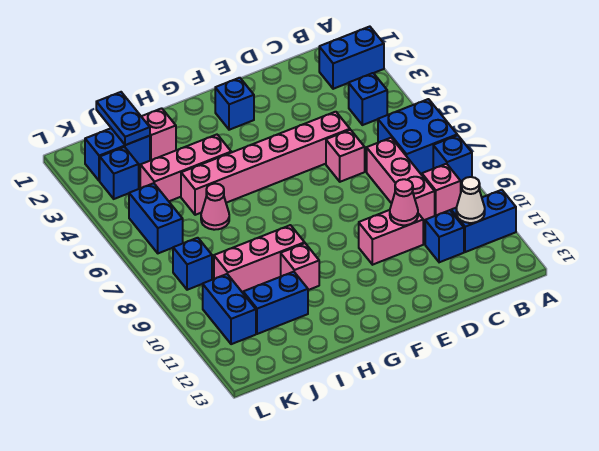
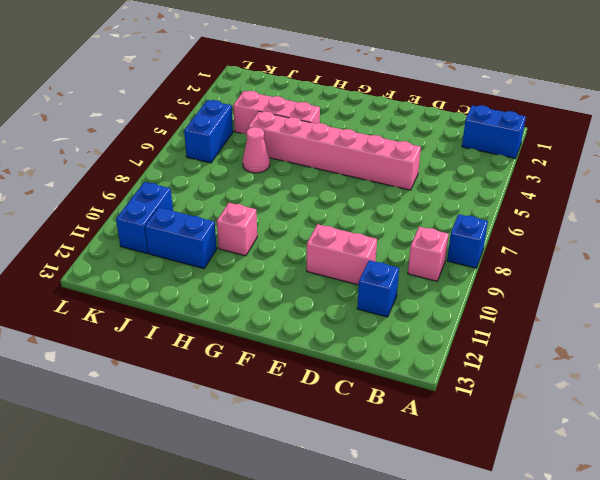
none -> blue brick A6:B7 level 1
none -> blue brick A11:B11 level 1
none -> blue brick B4 level 1

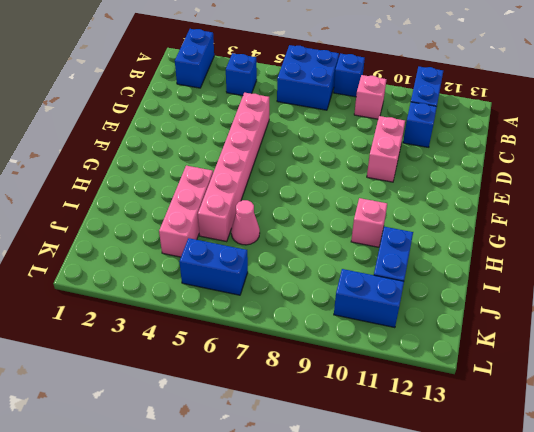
none -> pink brick C7:C9 level 1
none -> pink brick D6 level 1
none -> blue brick F2 level 1

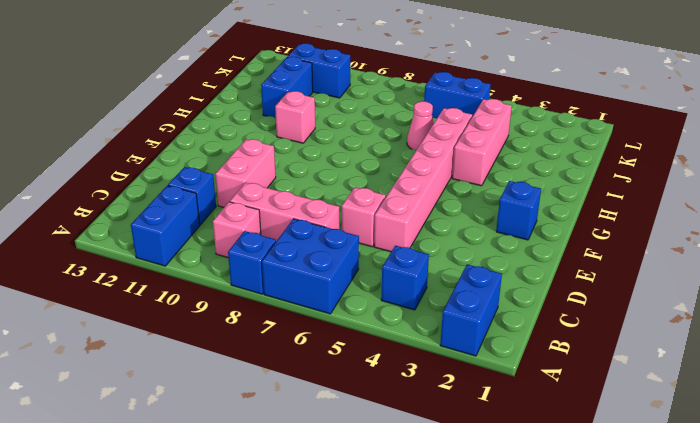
none -> pink brick H9:J9 level 1
none -> pink brick I2 level 1
none -> blue brick J2:K2 level 1

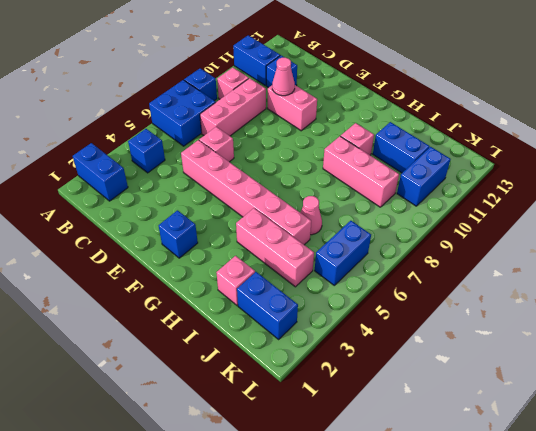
none -> blue brick K3 level 1
none -> blue brick K8 level 1
none -> white cone B11 level 2

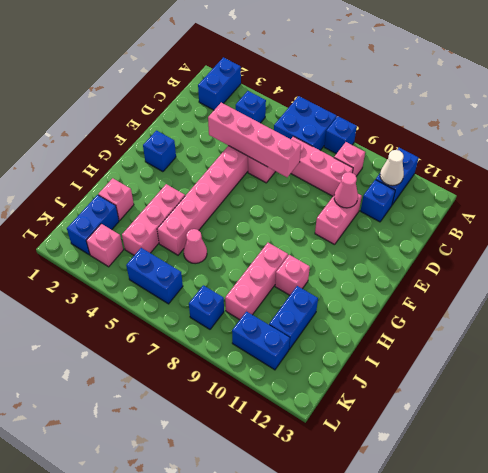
pink brick D4:D7 level 2 -> none
pink brick K3 level 1 -> blue brick K3 level 1
none -> blue plate J1:J2 level 2

